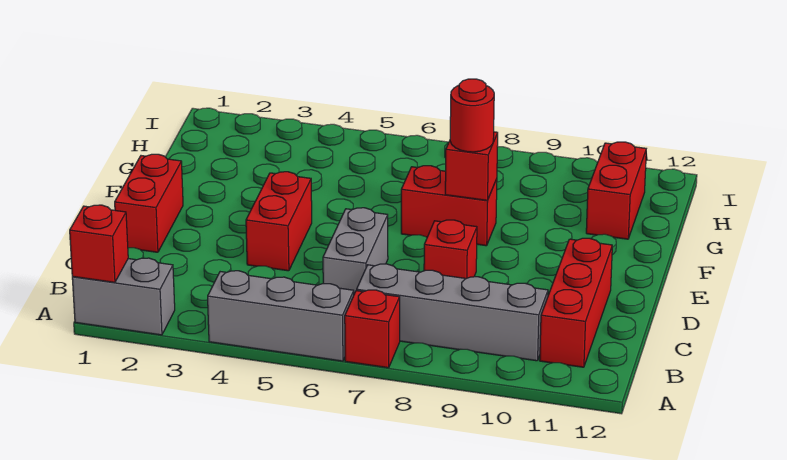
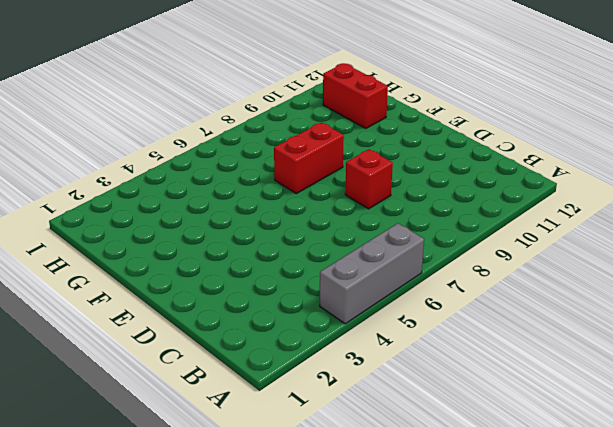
none -> grey brick A1:A2 level 1
none -> red brick A7 level 1
none -> grey brick B7:B10 level 1

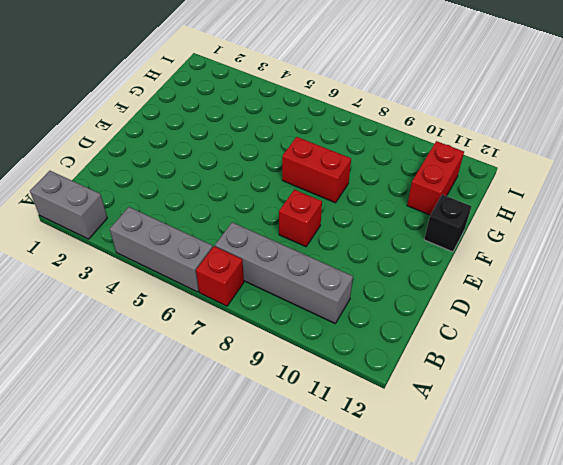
black brick F12 level 1 -> none
none -> red brick B11:D11 level 1
none -> grey brick C6:D6 level 1
none -> red brick D1:E1 level 1

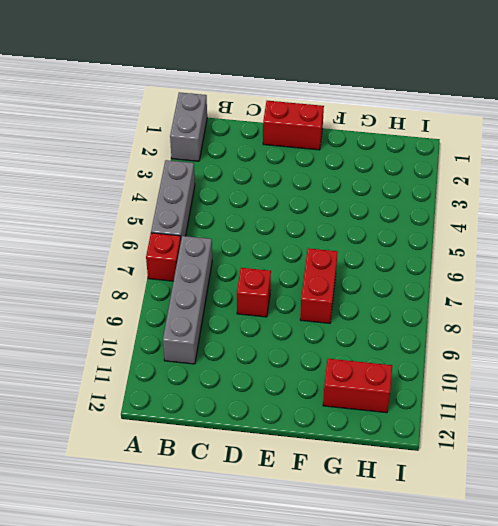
none -> red brick B11:D11 level 1
none -> grey brick C6:D6 level 1
none -> red brick D4:E4 level 1

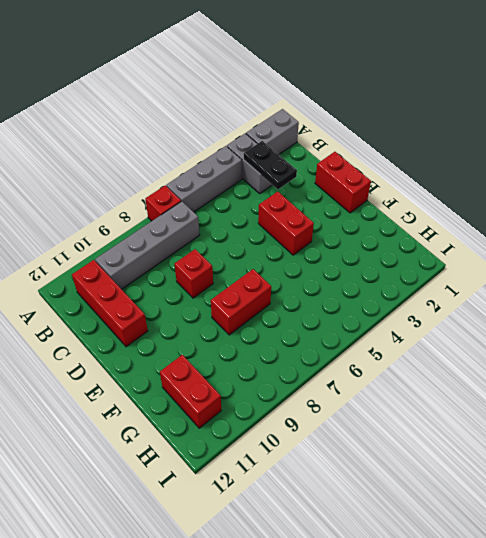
grey brick A3:B3 level 1 -> grey brick C6:D6 level 1
black plate B3:C3 level 2 -> none
none -> red brick A1 level 2
none -> red brick F8 level 2
none -> red round brick F8 level 3

